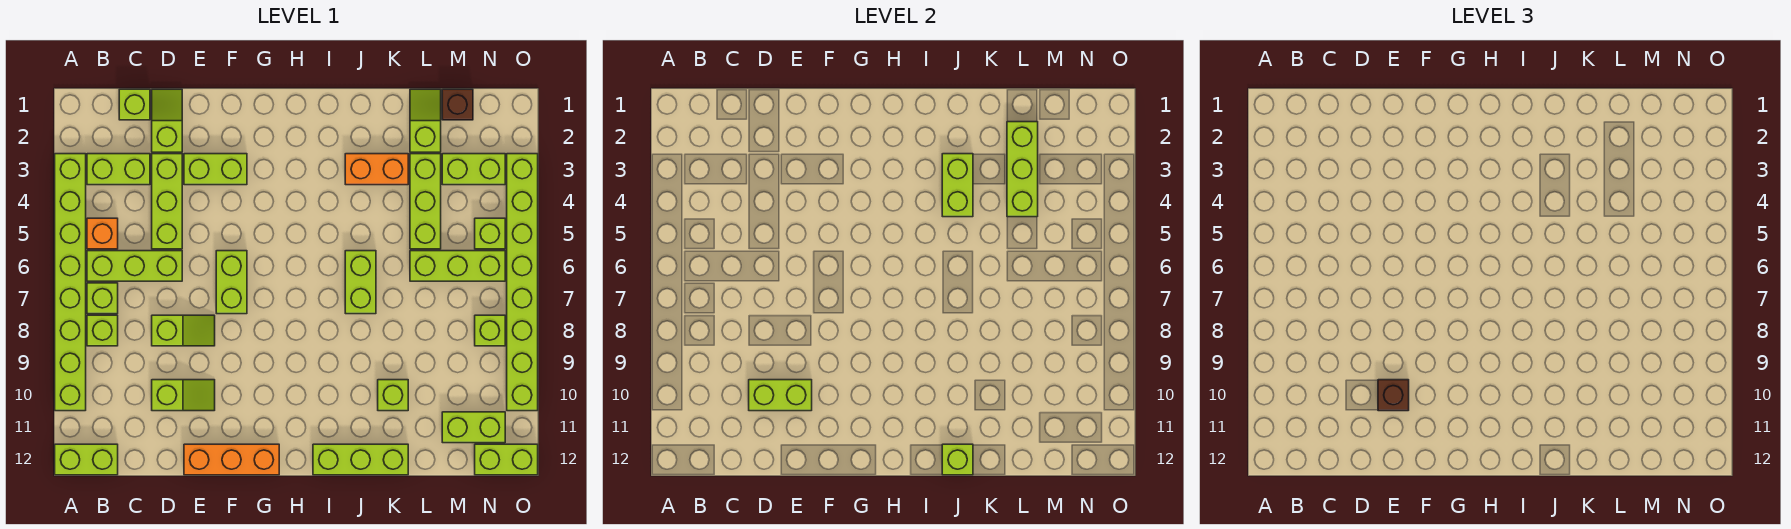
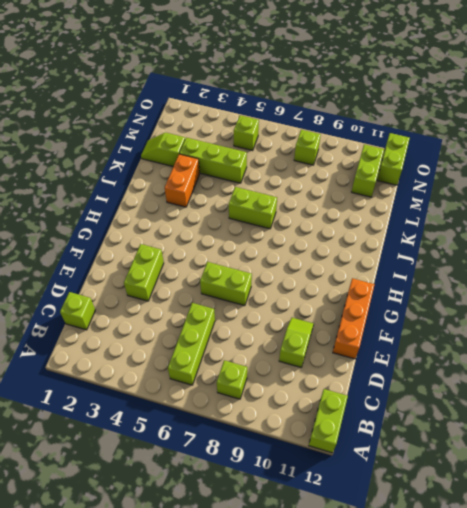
none -> lime brick A3:A10 level 1
none -> lime brick B3:C3 level 1
none -> orange brick B5 level 1
none -> lime brick B7 level 1

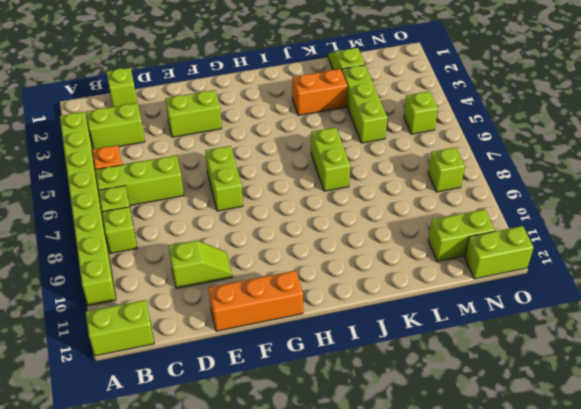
none -> lime slope D1:D2 level 1 top 2
none -> lime brick D3:D5 level 1
none -> lime slope D8:E8 level 1 top D
none -> lime brick I12:K12 level 1

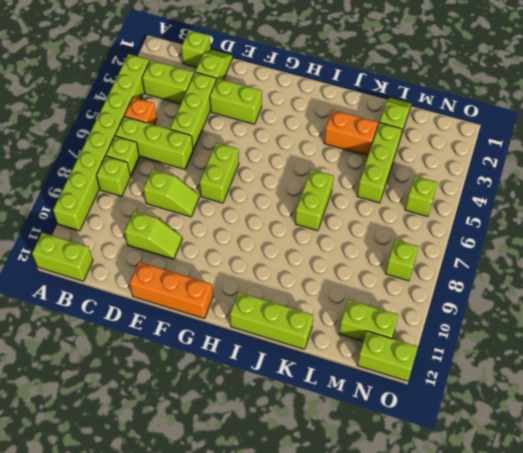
none -> lime brick K10 level 1
none -> lime brick L6:N6 level 1
none -> brown brick M1 level 1
none -> lime brick M3:N3 level 1

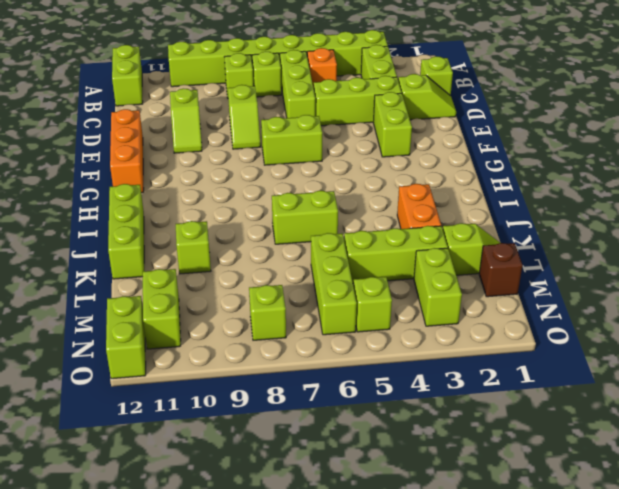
none -> lime brick O3:O10 level 1
none -> lime brick D10:E10 level 2
none -> lime brick J3:J4 level 2
none -> lime brick J12 level 2

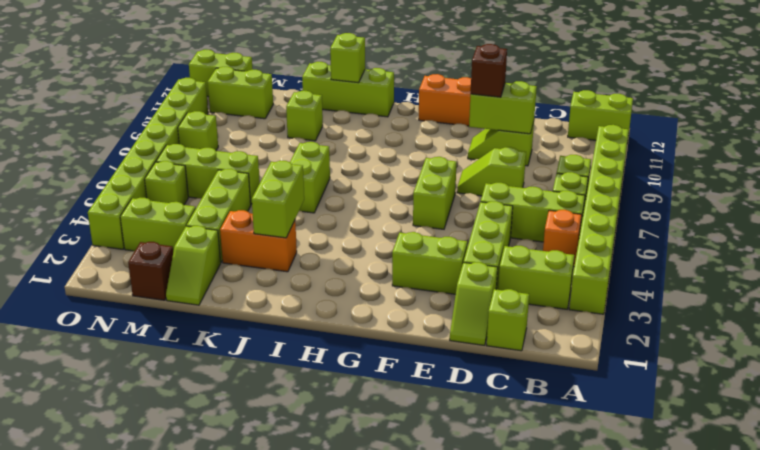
none -> lime brick L2:L4 level 2

